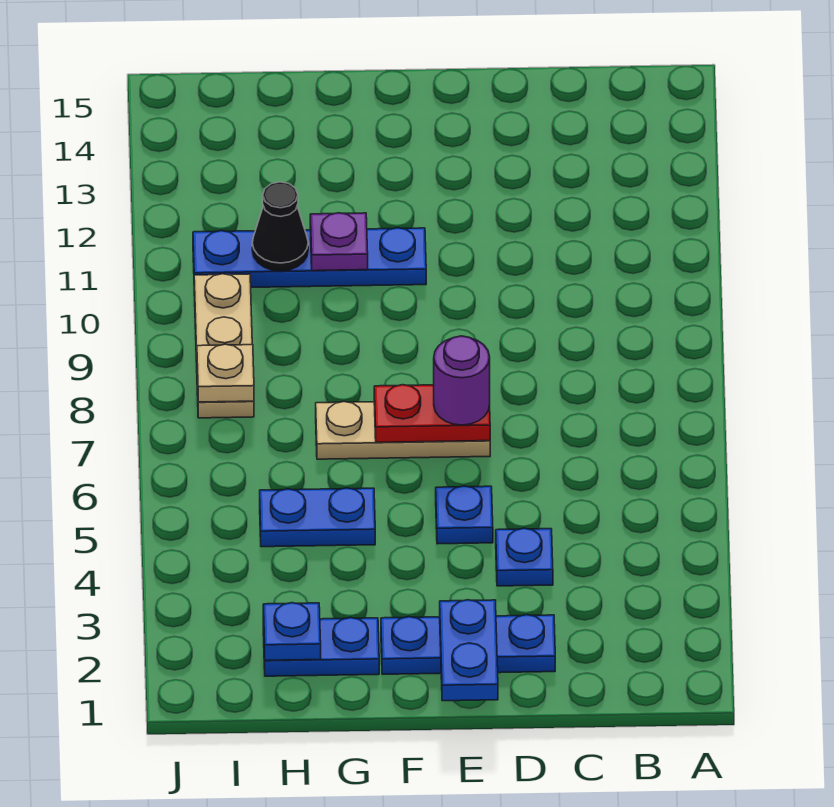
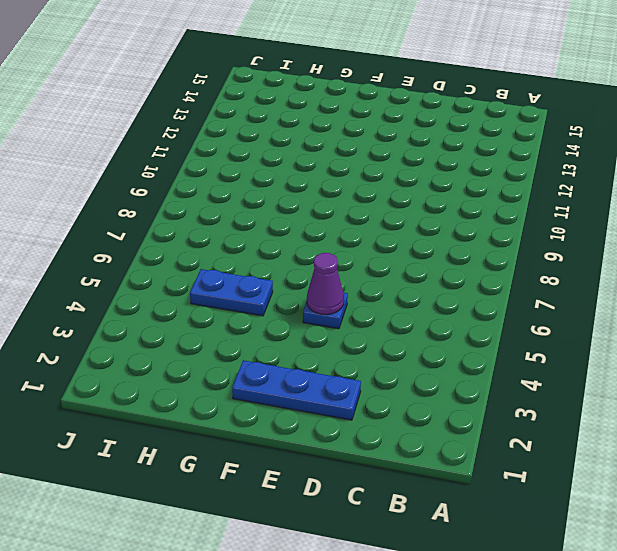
purple cone E5 level 2 -> none
none -> blue plate D4 level 1
none -> tan plate E7:G7 level 1
none -> blue plate F11:I11 level 1

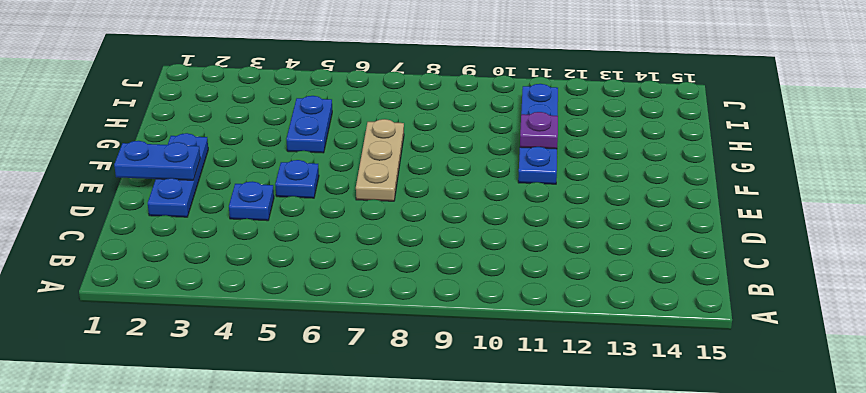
none -> blue plate G2:H2 level 1
none -> tan plate I8:I10 level 1
none -> red plate E7:F7 level 2

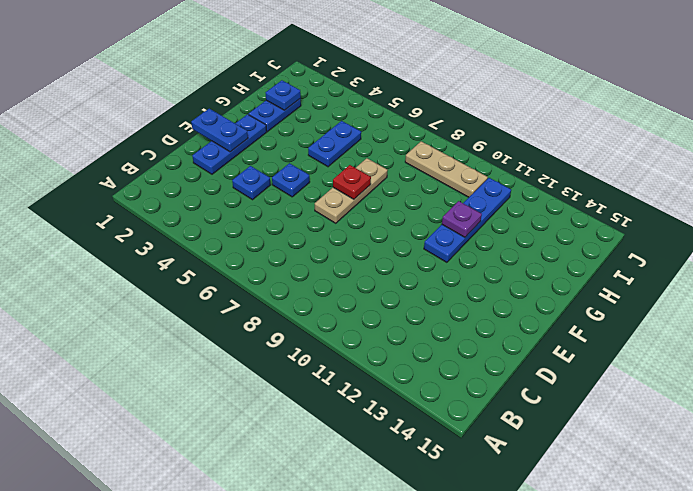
red plate F7 level 2 -> red plate E7:F7 level 2
none -> black cone H11 level 2
none -> tan plate I8 level 2
none -> purple round brick E7 level 3

